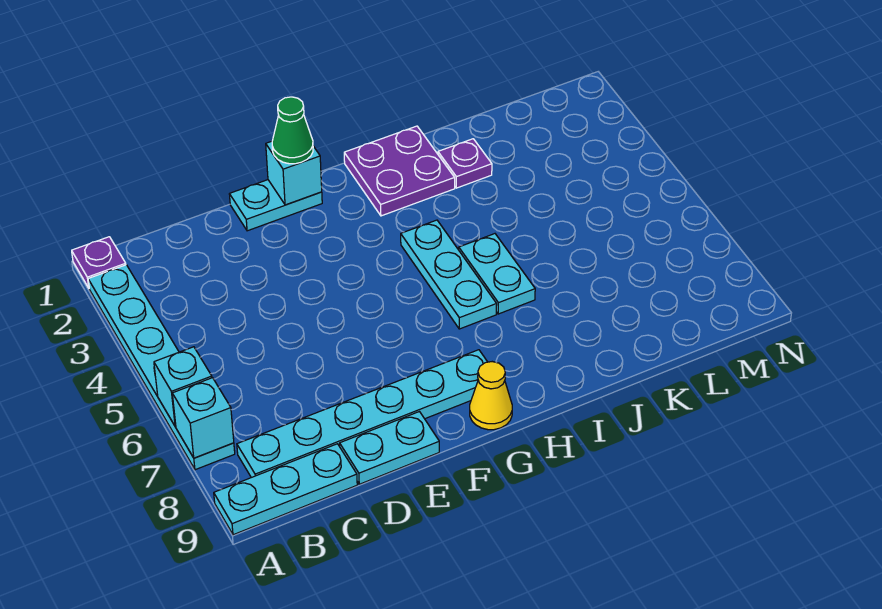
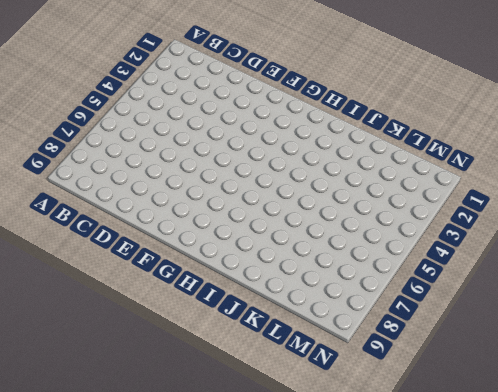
none -> purple plate A1 level 1
none -> cyan plate A2:A7 level 1
none -> cyan plate A9:C9 level 1

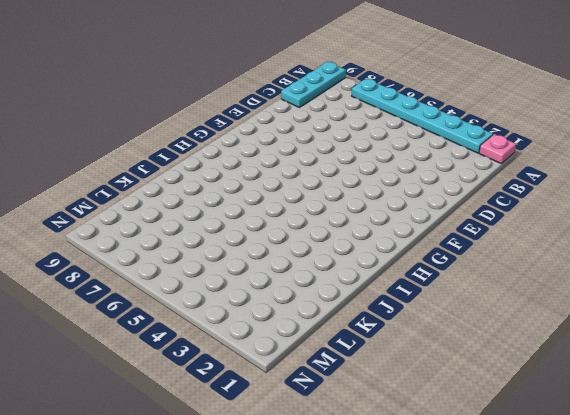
pink plate A1 level 1 -> purple plate A1 level 1
none -> cyan plate B8:G8 level 1
none -> cyan plate D9:E9 level 1
none -> cyan plate E1:F1 level 1

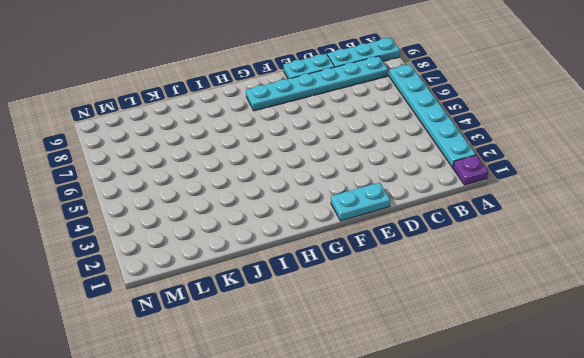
none -> yellow cone G9 level 1
none -> purple plate H1:I2 level 1
none -> cyan plate H4:H6 level 1

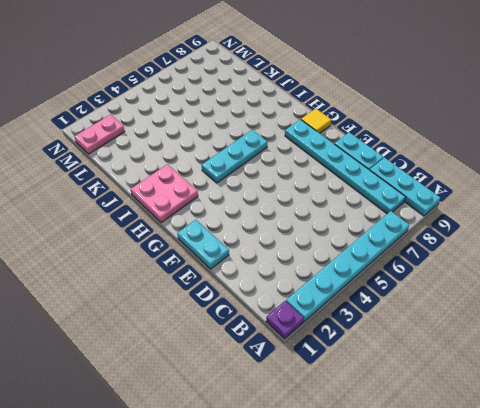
yellow tile G9 level 1 -> yellow cone G9 level 1
pink plate H1:I2 level 1 -> purple plate H1:I2 level 1
pink plate M1:M2 level 1 -> none
none -> cyan plate I5:I6 level 1
none -> purple plate J2 level 1
none -> cyan brick A6 level 2

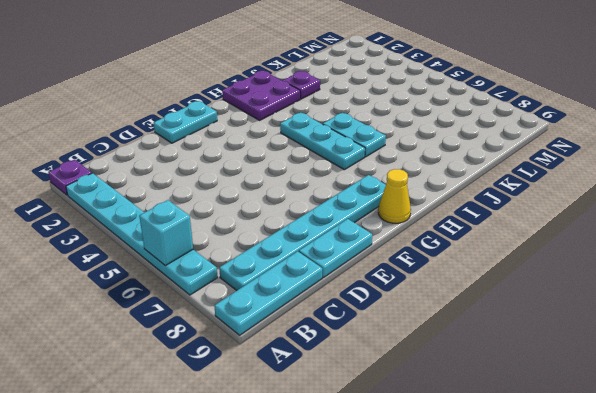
none -> cyan brick A7 level 2
none -> cyan brick F1 level 2
none -> green cone F1 level 3

